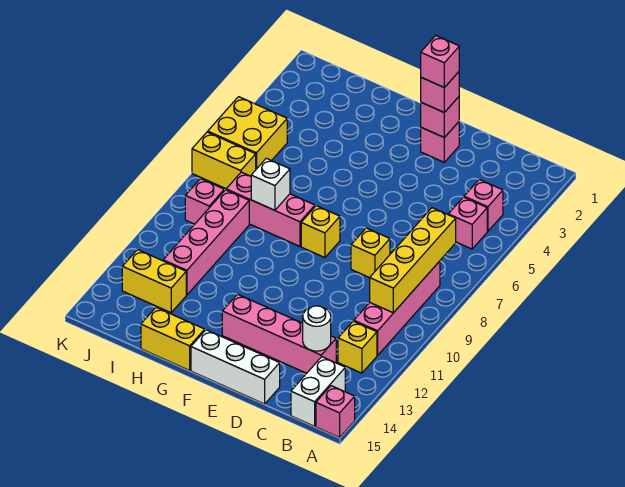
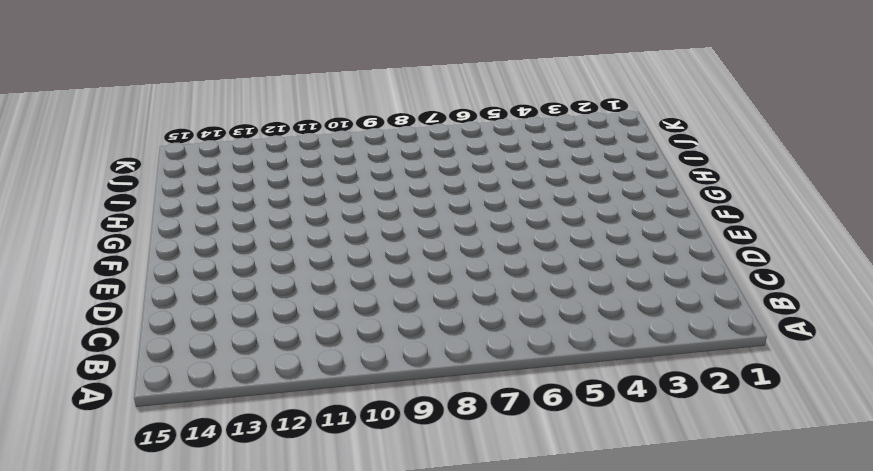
none -> pink brick A15 level 1
none -> pink brick B4 level 1
none -> pink brick B5 level 1

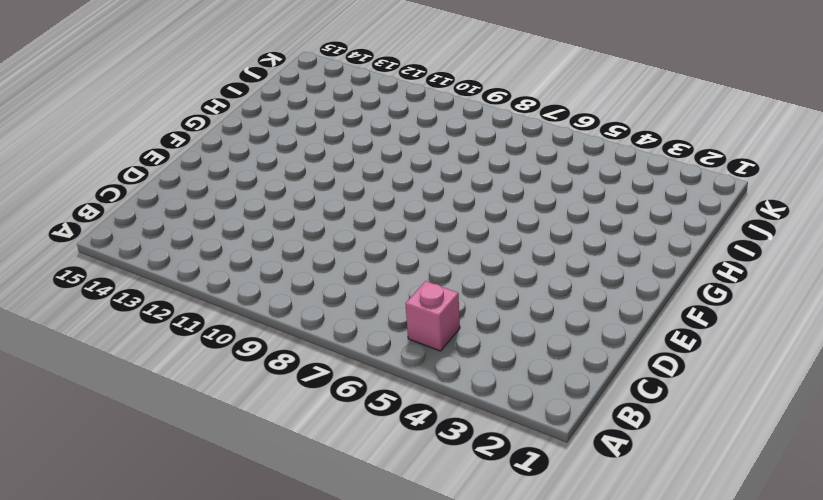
none -> pink brick A15 level 1
none -> pink brick B4 level 1
none -> pink brick B8:B11 level 1

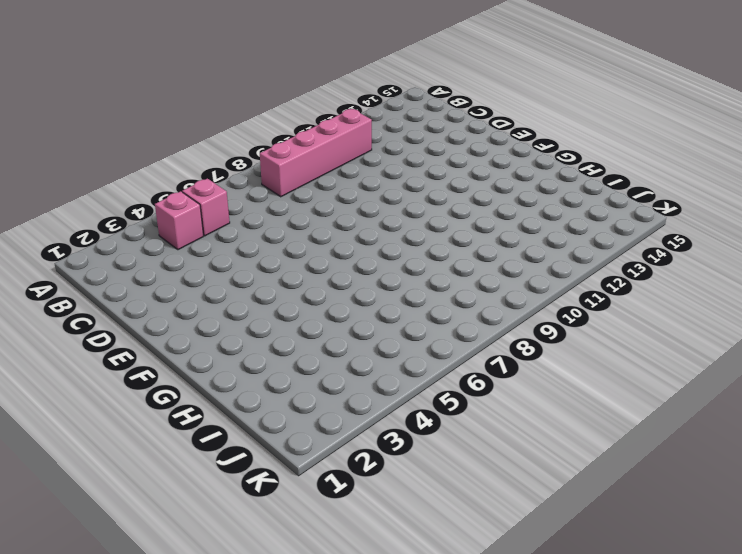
none -> pink brick A15 level 1
none -> yellow brick B12 level 1
none -> white brick B14:B15 level 1

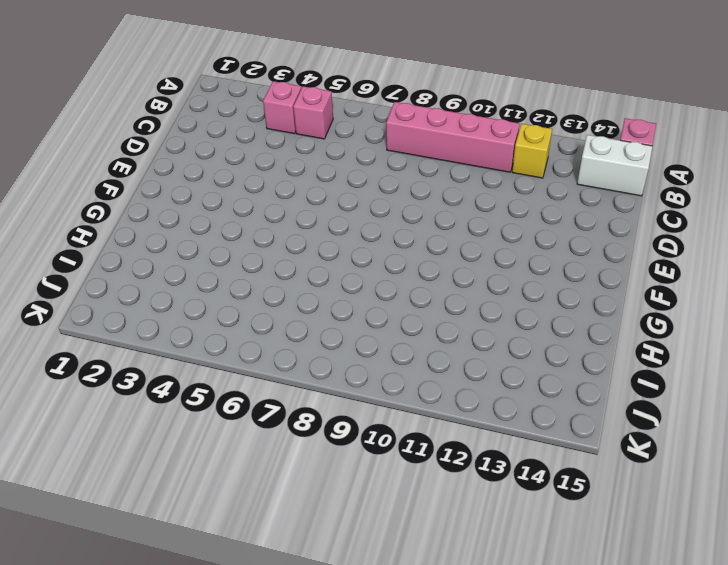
none -> pink brick C13:F13 level 1
none -> yellow brick D8 level 1
none -> white brick D15:F15 level 1

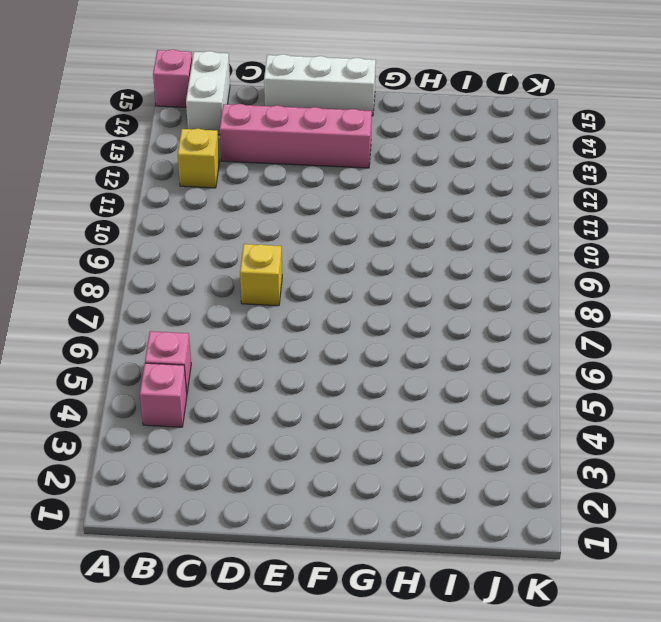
none -> pink brick B8:B11 level 1
none -> pink brick E2 level 1
none -> yellow brick F8 level 1

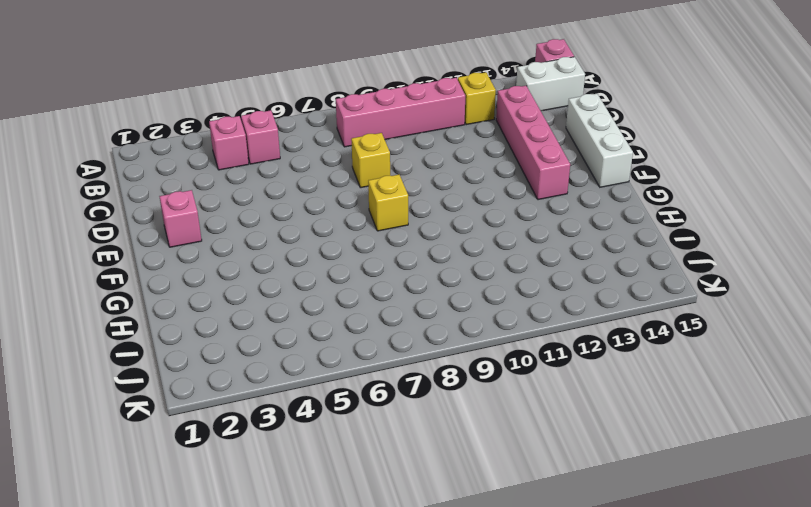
none -> pink brick G8:I8 level 1
none -> yellow brick G15:H15 level 1
none -> pink brick I9:I12 level 1

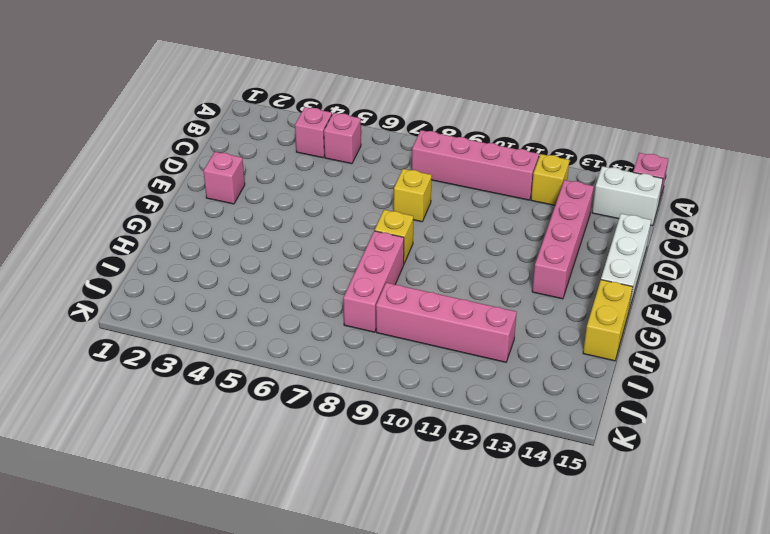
none -> yellow brick I13:J13 level 1
none -> yellow brick J5:K6 level 1
none -> yellow brick J7:K7 level 1

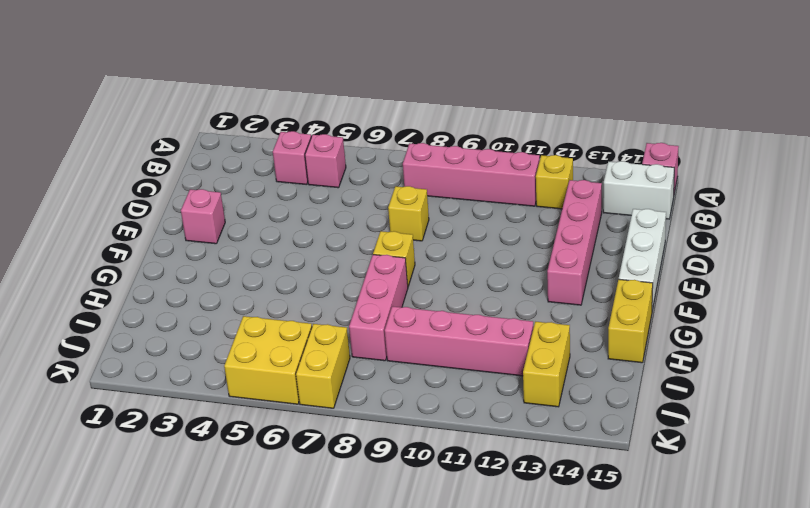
none -> pink brick J9 level 1
none -> yellow brick B7:B10 level 2
none -> white round brick C13 level 2

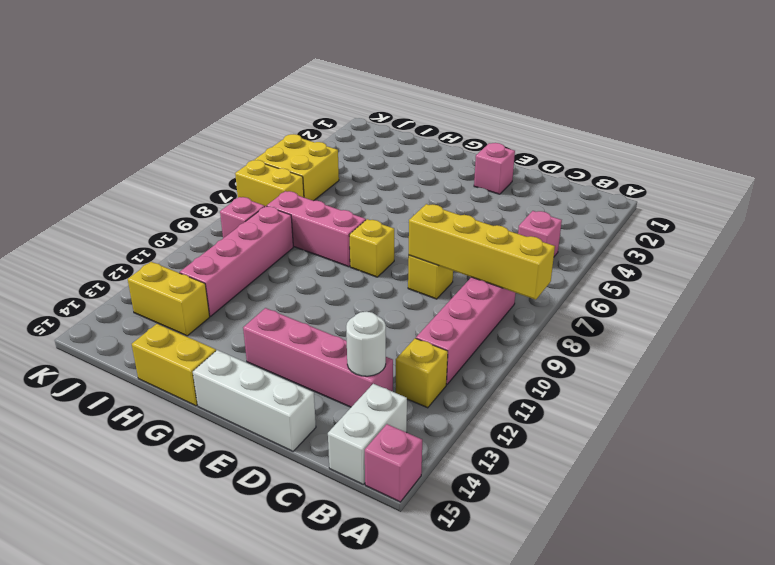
yellow brick A8:D8 level 2 -> yellow brick B7:B10 level 2
none -> pink brick B4 level 1
none -> pink brick E2 level 2
none -> white brick H8 level 2

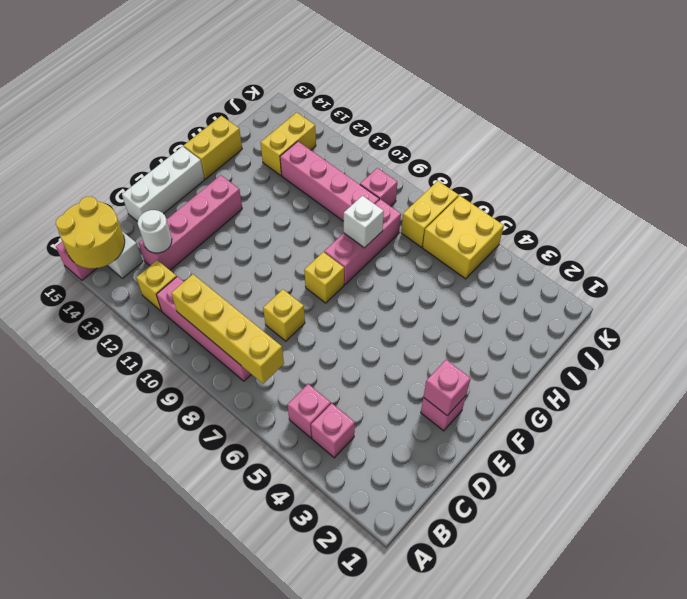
yellow round brick A14:B15 level 2 -> none
none -> pink brick E2 level 3
none -> pink brick E2 level 4

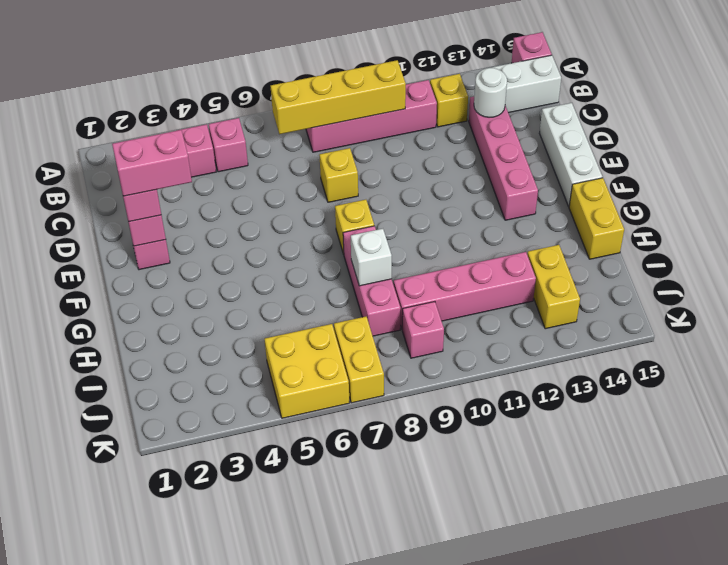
pink brick E2:E3 level 4 -> pink brick E2 level 4

